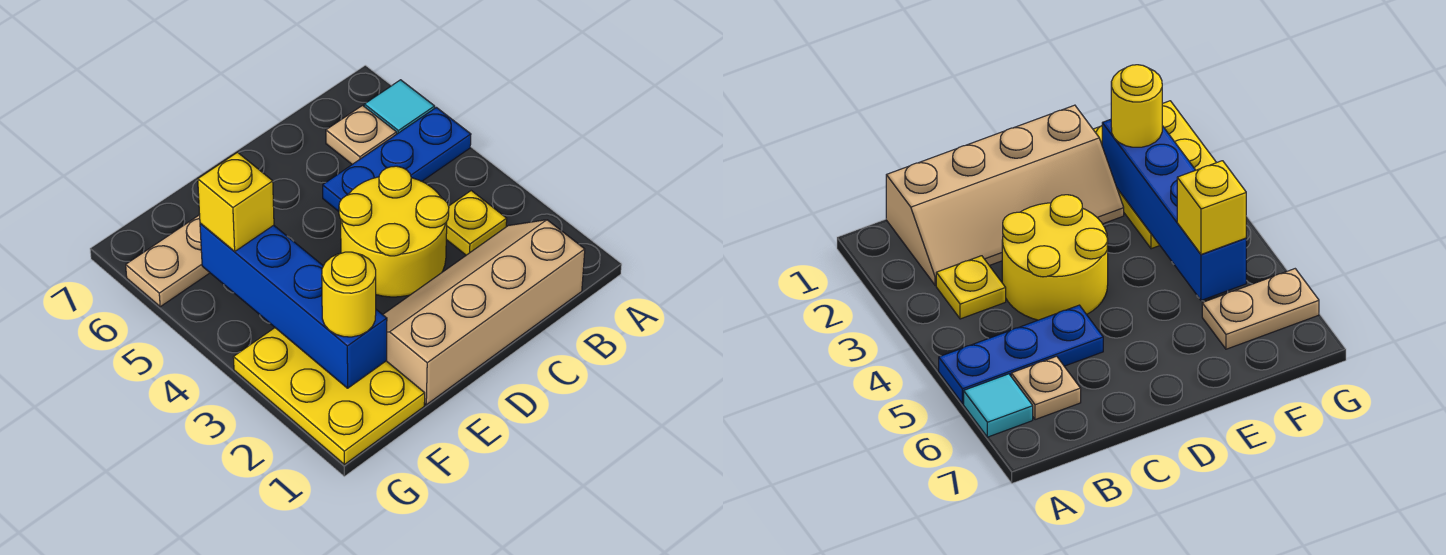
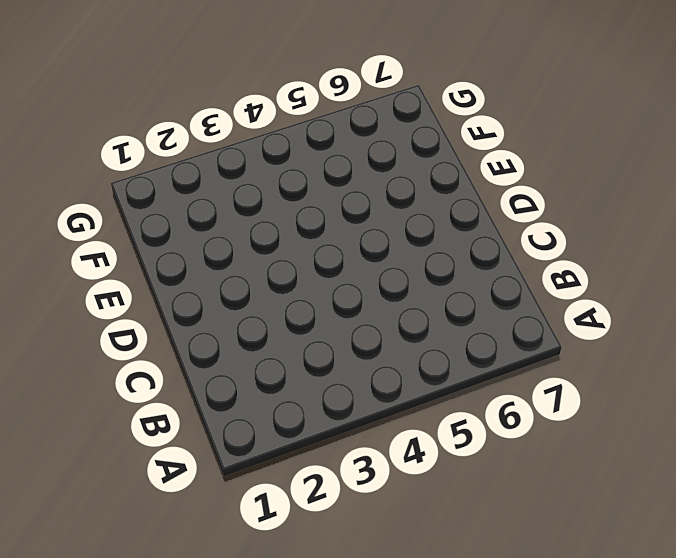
none -> blue plate A5:C5 level 1
none -> cyan tile A6 level 1

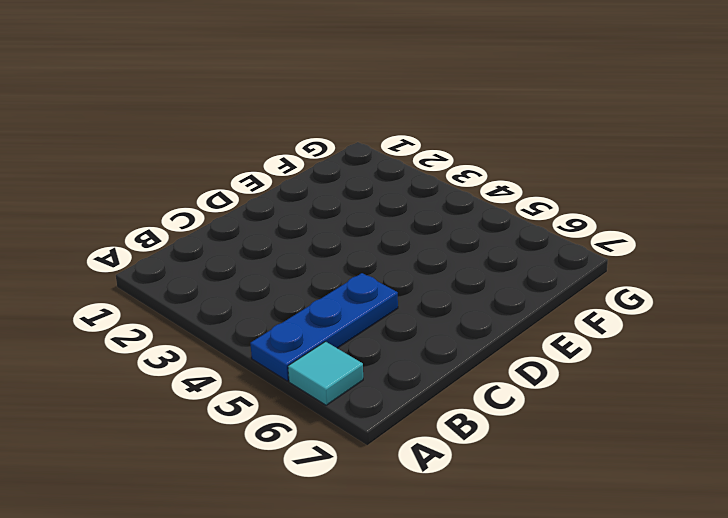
none -> tan slope B1:E2 level 1 top 1
none -> yellow plate B3 level 1

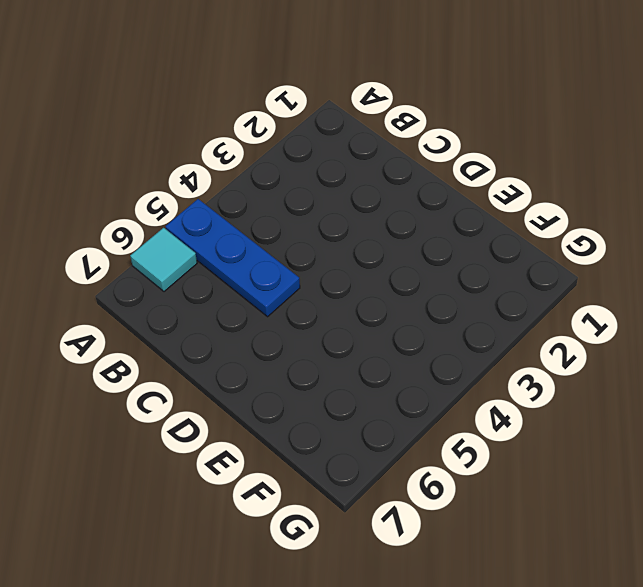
none -> tan slope B1:E2 level 1 top 1
none -> yellow plate B3 level 1

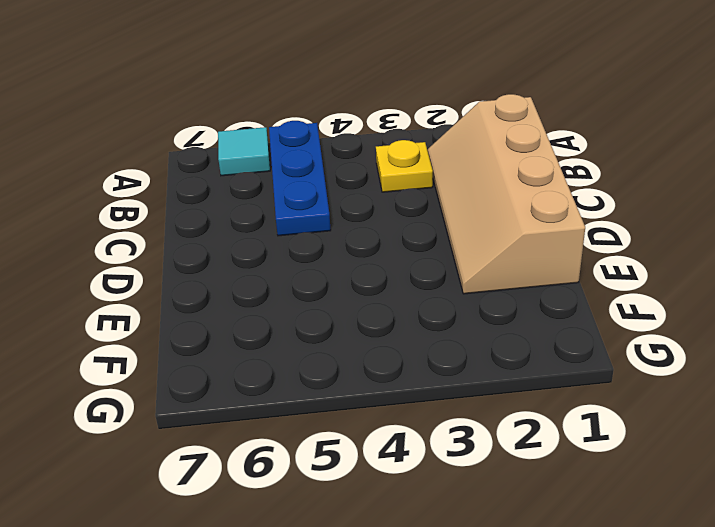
none -> tan plate B6 level 1
none -> yellow round brick C3:D4 level 1

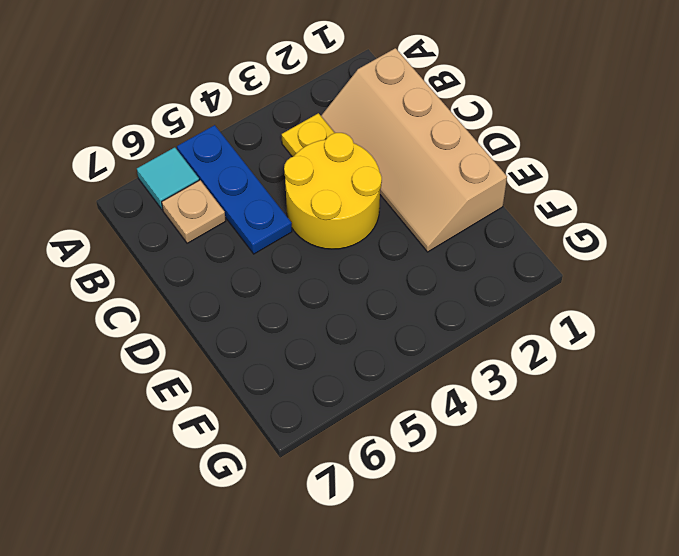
none -> yellow plate F1:G3 level 1
none -> tan plate F6:G6 level 1

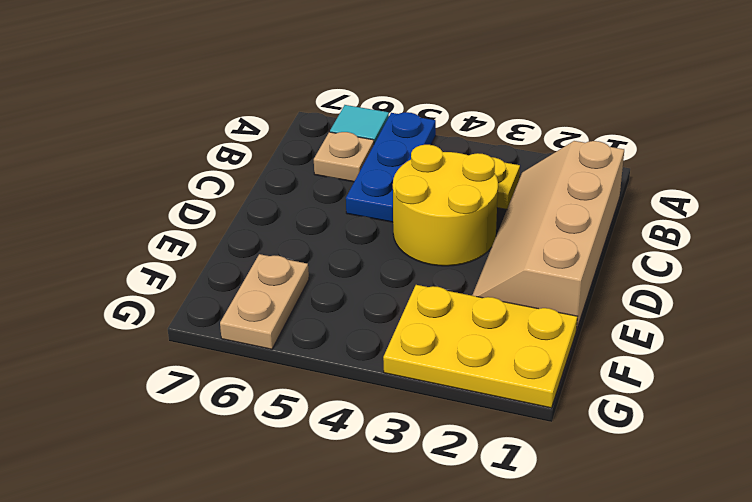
none -> blue brick F2:F5 level 2
none -> yellow round brick F2 level 3

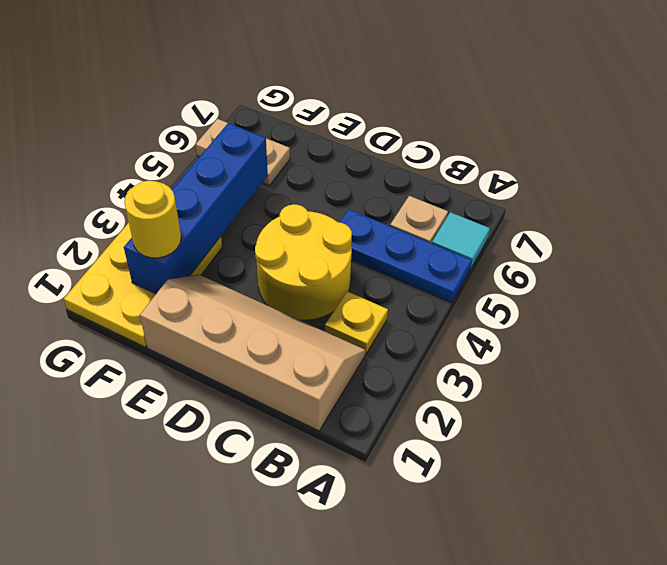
none -> yellow brick F5 level 3

